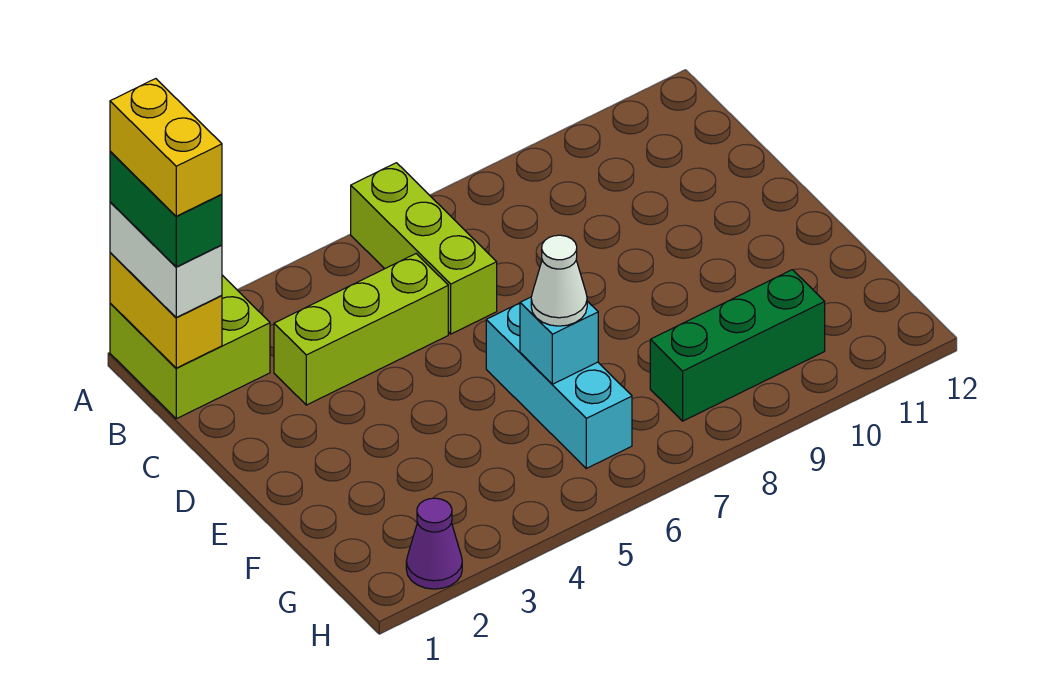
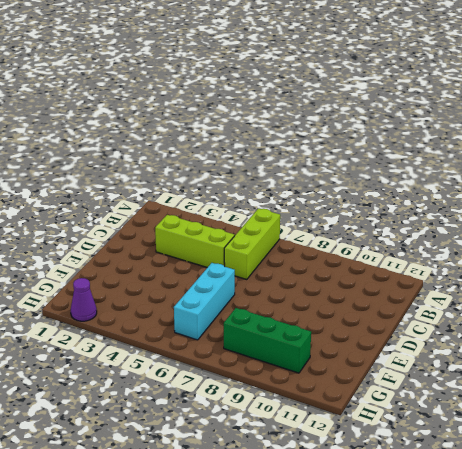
none -> lime brick A1:B2 level 1
none -> yellow brick A1:B1 level 2
none -> cyan brick F6 level 2

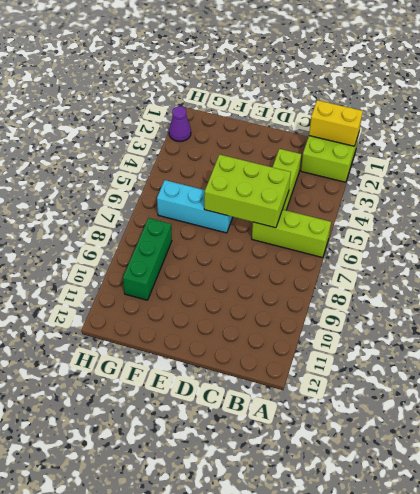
lime brick C5:E6 level 2 -> none
none -> cyan brick F6 level 2
none -> white brick A1:B1 level 3
none -> white cone F6 level 3

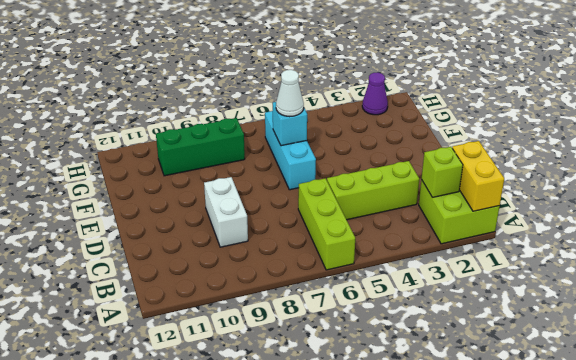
lime brick B2 level 2 -> none
white brick C9:D9 level 1 -> white brick A1:B1 level 3
none -> green brick A1:B1 level 4
none -> yellow brick A1:B1 level 5

